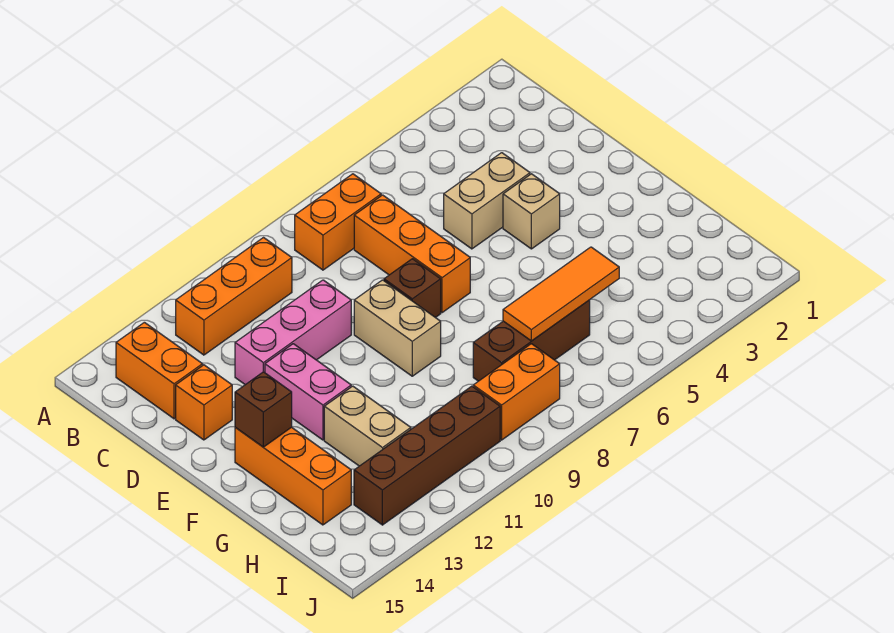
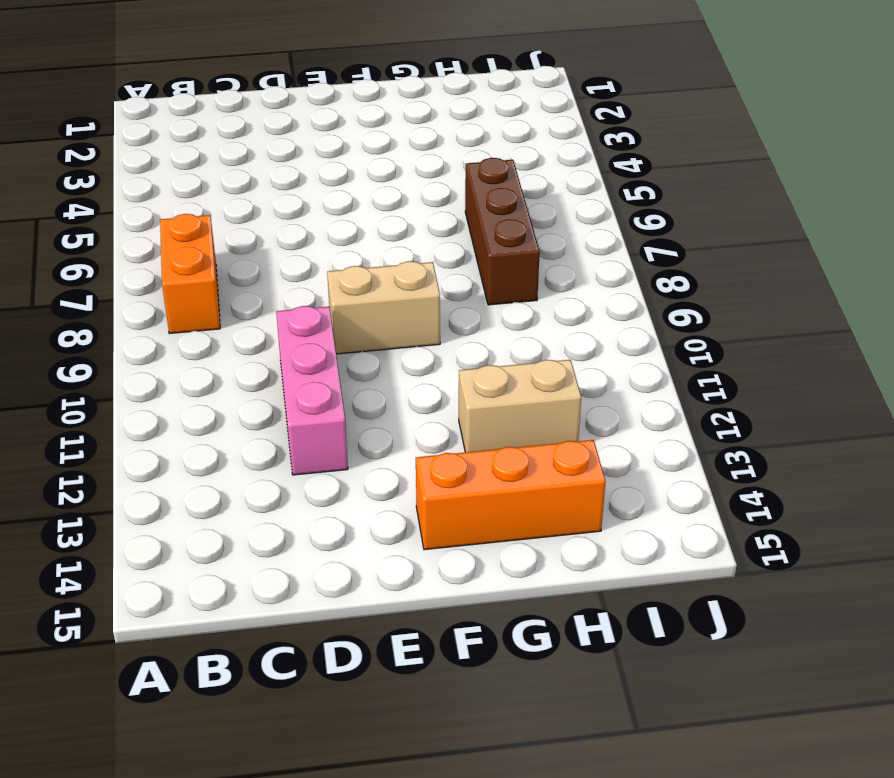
none -> orange brick B10:B12 level 1
none -> orange brick B14:C14 level 1
none -> orange brick C7:E7 level 1

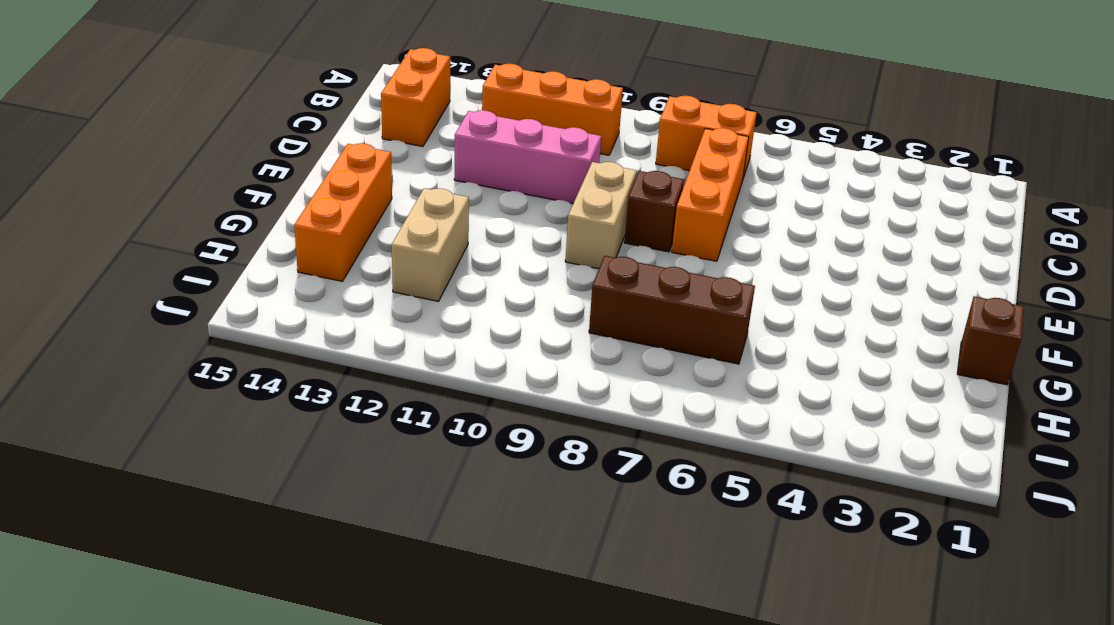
brown brick G1 level 1 -> brown brick F14 level 2
none -> tan brick D4:D5 level 1
none -> orange brick D14 level 1
none -> tan brick E4 level 1

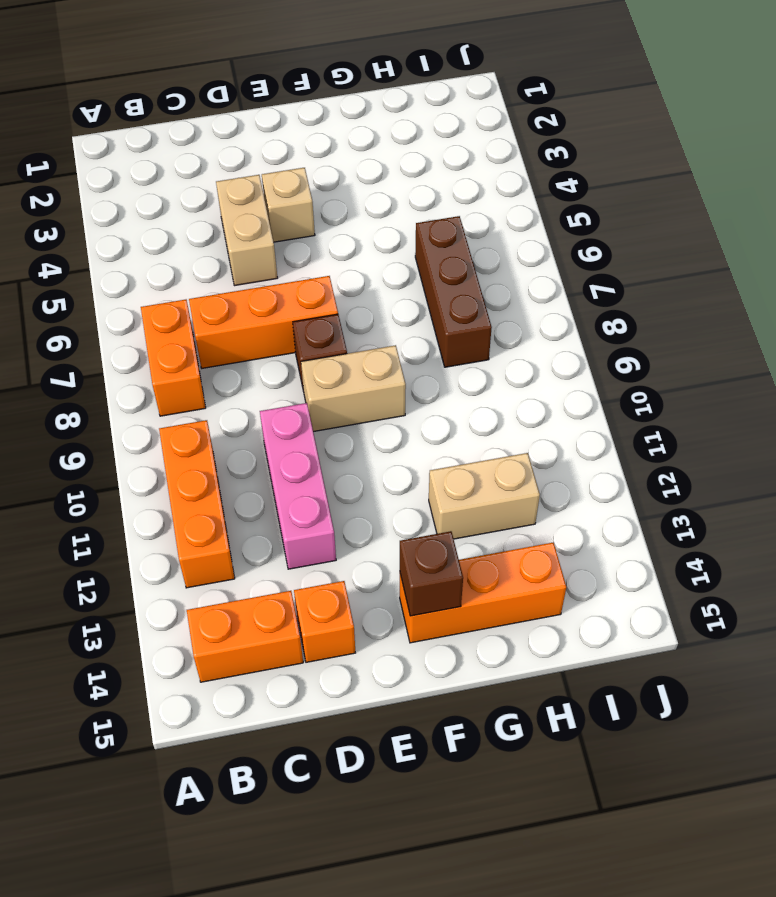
none -> pink brick E12:F12 level 1
none -> orange brick I8:I9 level 1
none -> brown brick I10:I13 level 1

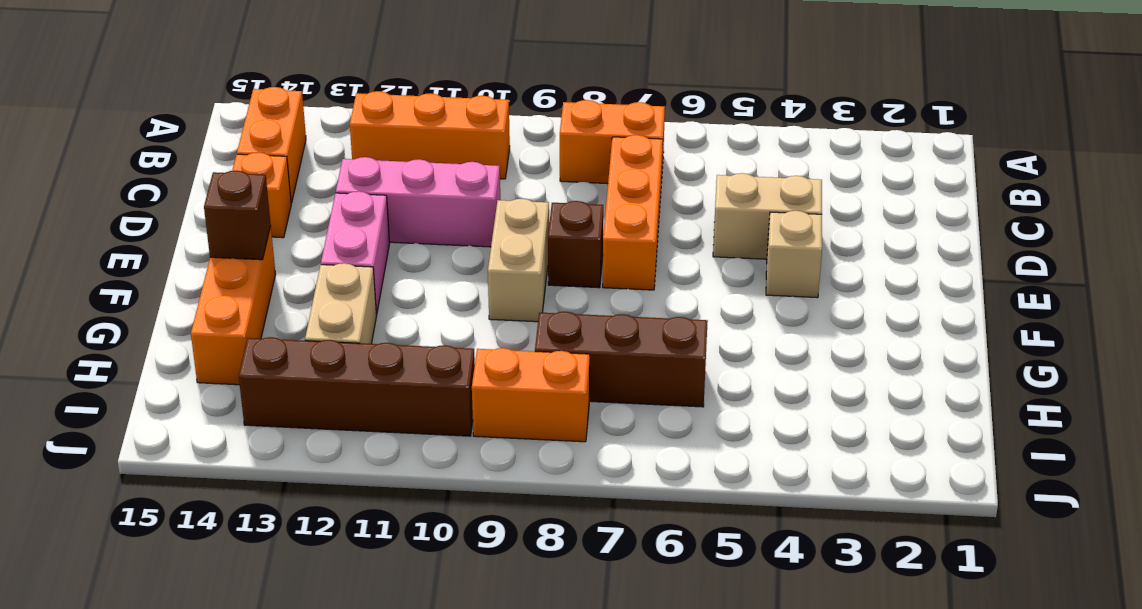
none -> orange tile H5:H7 level 2

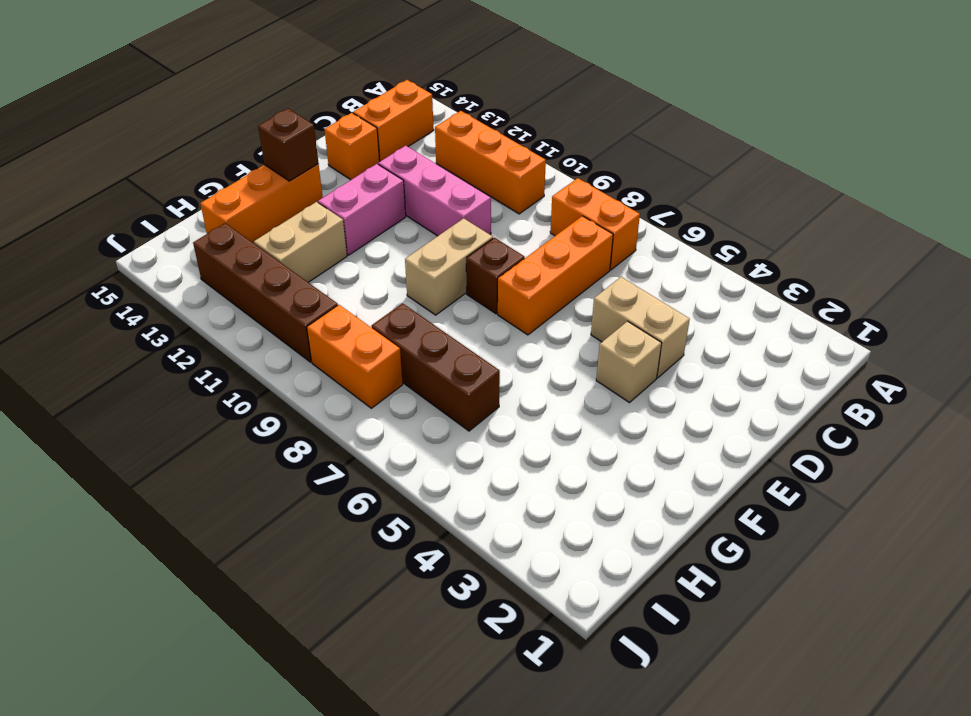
none -> orange tile H5:H7 level 2

